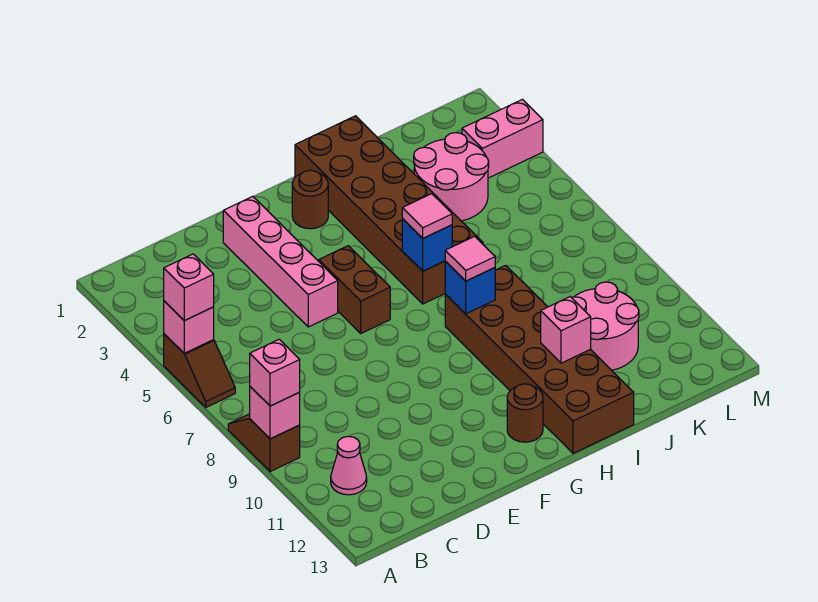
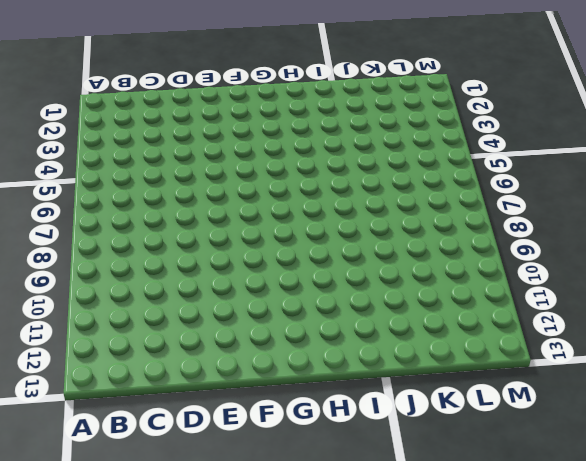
none -> brown slope A5:A6 level 1 top 5
none -> brown slope A8:A9 level 1 top 9
none -> pink cone B11 level 1

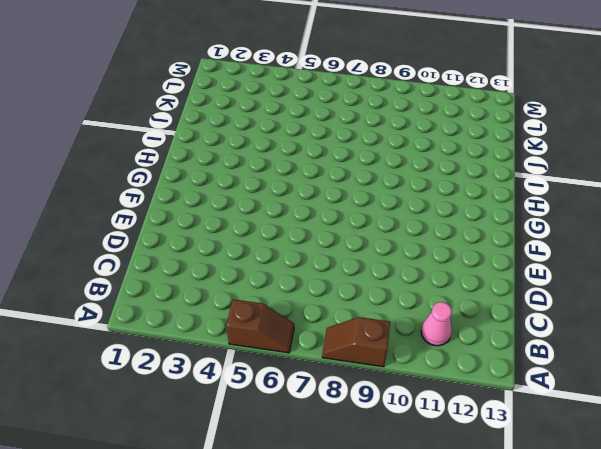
none -> pink brick E2:E5 level 1
none -> brown brick F5:F6 level 1
none -> brown round brick G2 level 1

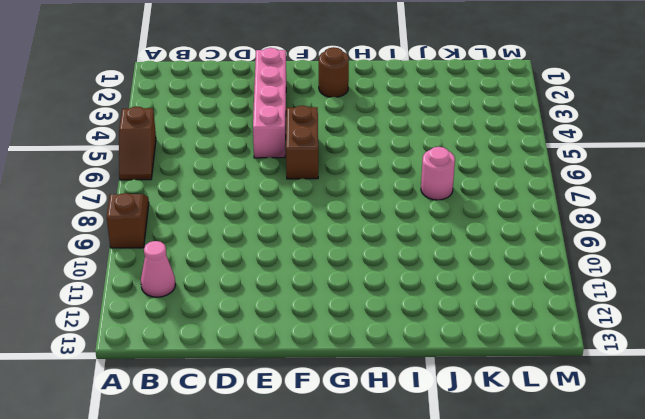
pink round brick J7 level 1 -> none
none -> brown round brick G12 level 1
none -> brown brick H1:I6 level 1
none -> brown brick H8:I13 level 1

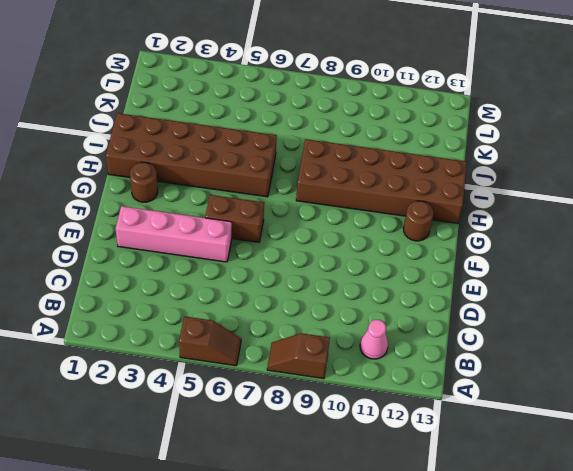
none -> pink round brick J3:K4 level 1
none -> pink round brick J10:K11 level 1
none -> pink brick L3:M3 level 1

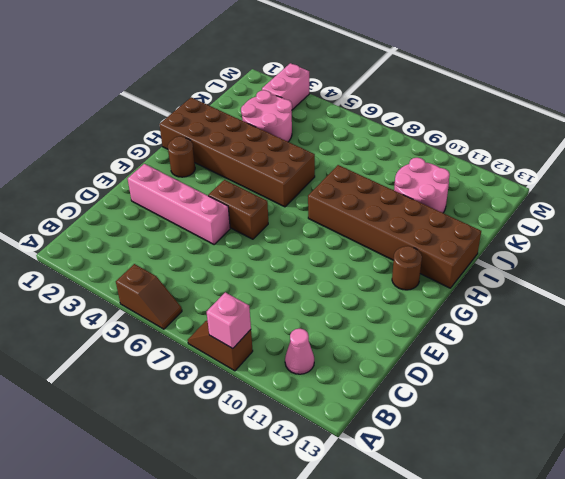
none -> pink brick A5 level 2
none -> blue brick H6 level 2
none -> blue brick H8 level 2

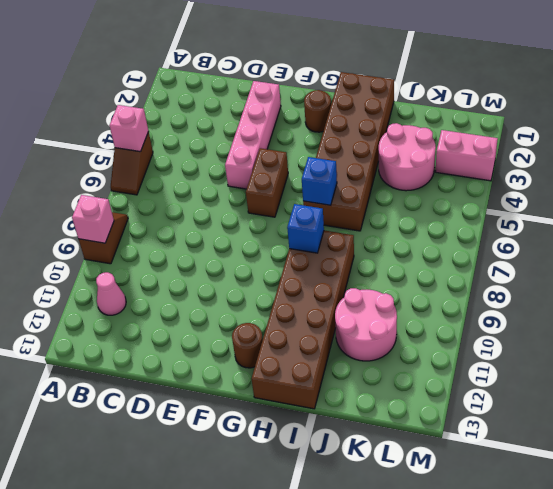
none -> pink brick I11 level 2
none -> pink brick A5 level 3
none -> pink brick A9 level 3

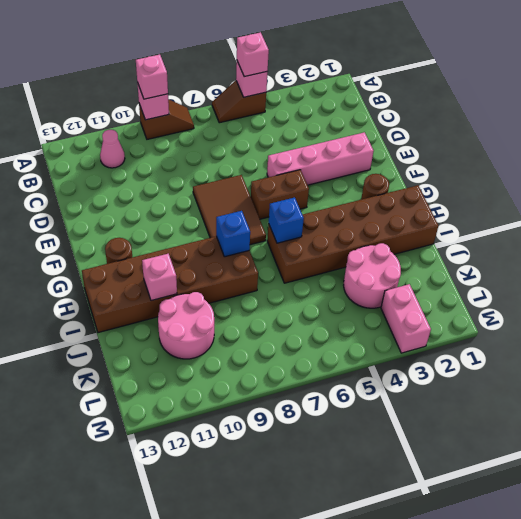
brown tile E7:G8 level 1 -> none
none -> pink tile H6 level 3
none -> pink tile H8 level 3

